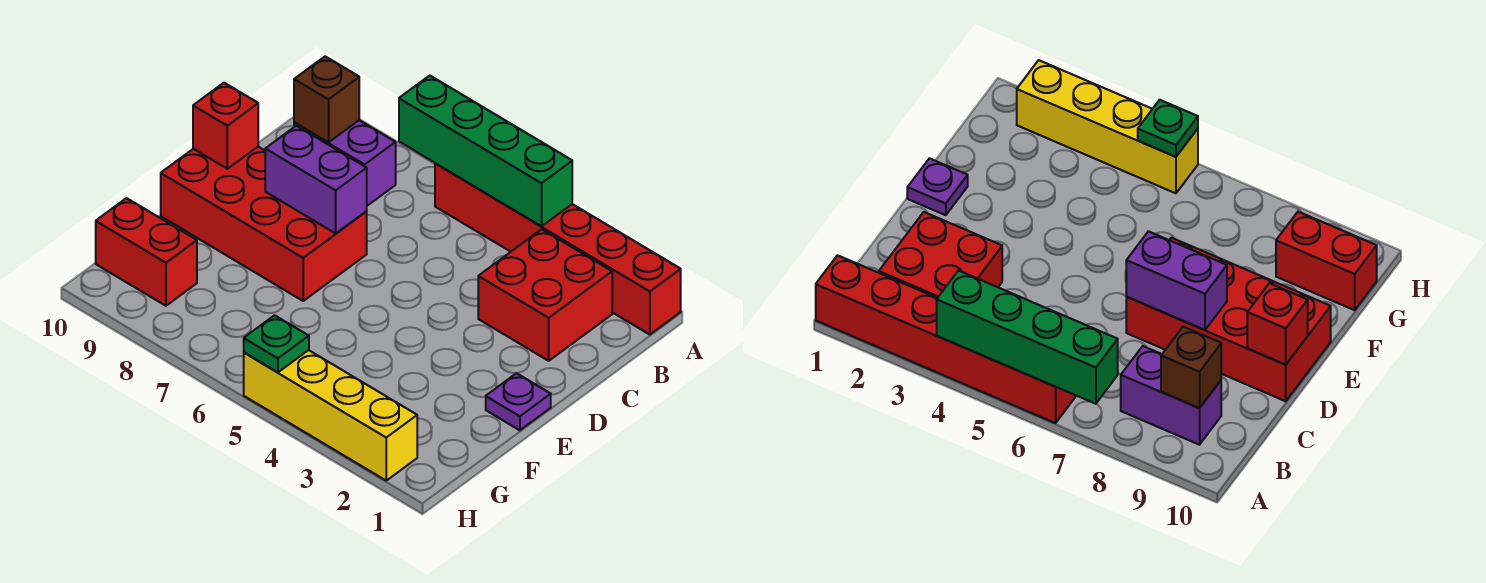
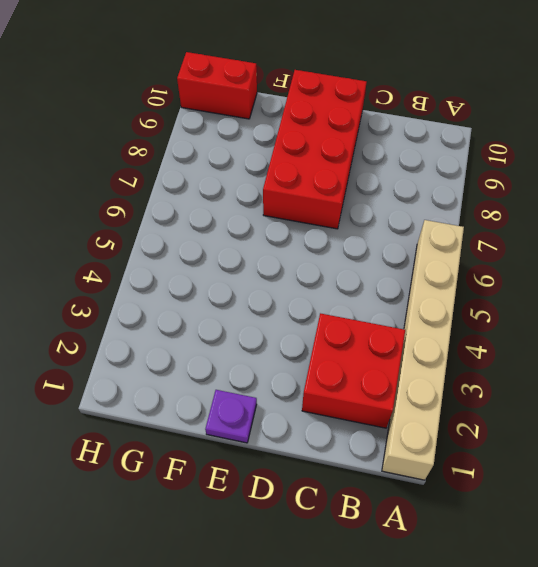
tan brick A1:A6 level 1 -> red brick A1:A6 level 1
red brick G10:H10 level 1 -> red brick G9:G10 level 1
none -> purple brick B8:B9 level 1
none -> yellow brick H2:H5 level 1
none -> green brick A4:A7 level 2

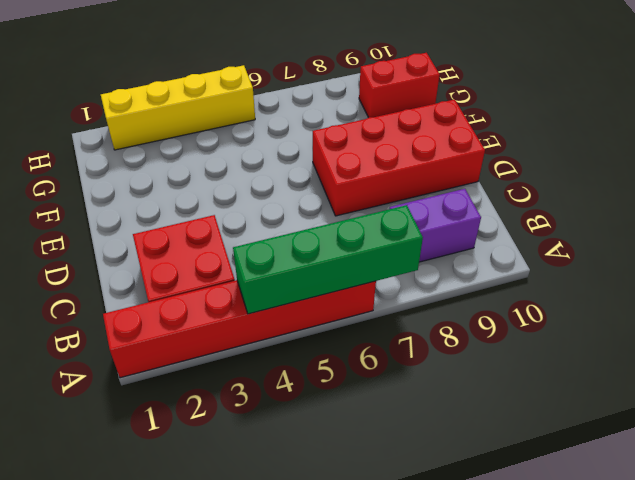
none -> purple plate E1 level 1
none -> brown brick B9 level 2
none -> purple brick D7:D8 level 2

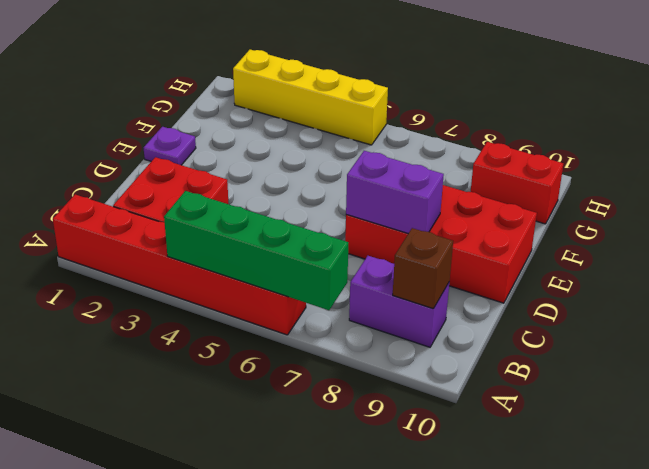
none -> red brick D10 level 2
none -> green plate H5 level 2

